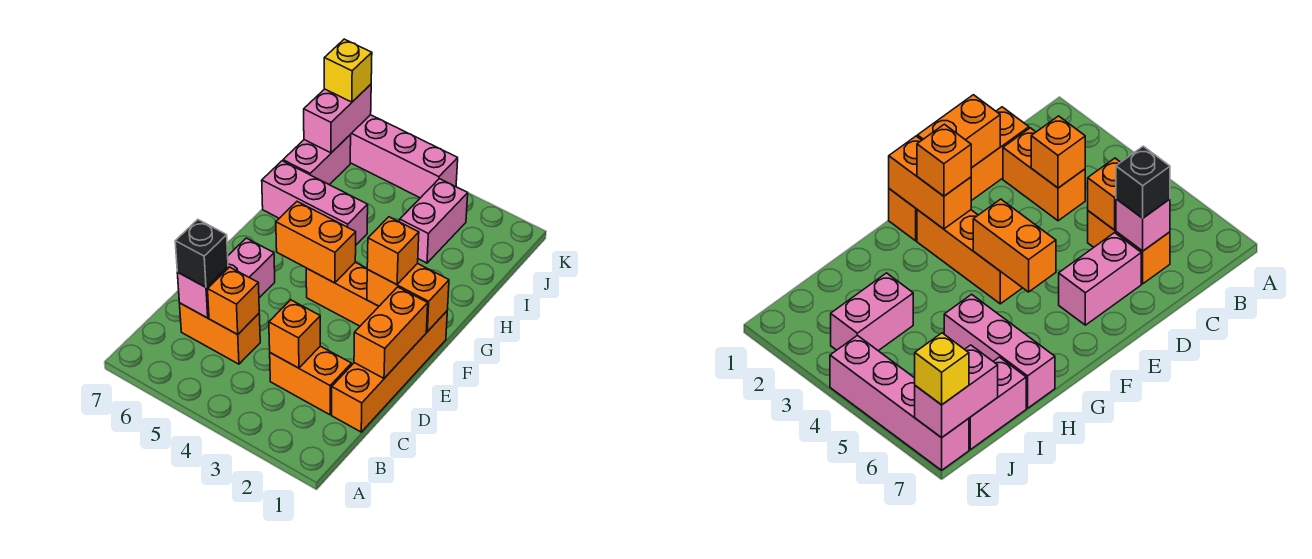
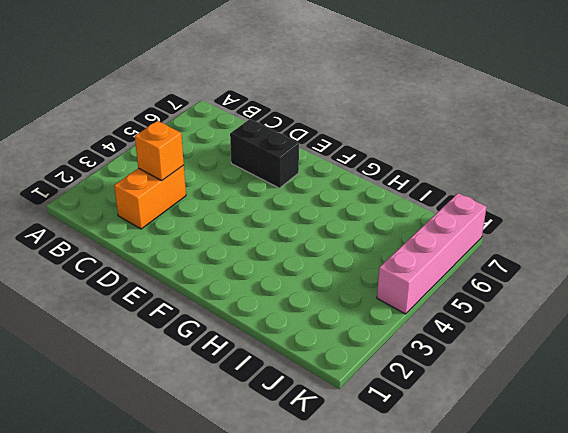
black brick D6:E6 level 1 -> pink brick D6:E6 level 1
none -> orange brick C1:F1 level 1
none -> orange brick C5:C6 level 1
none -> orange brick F2:F4 level 1

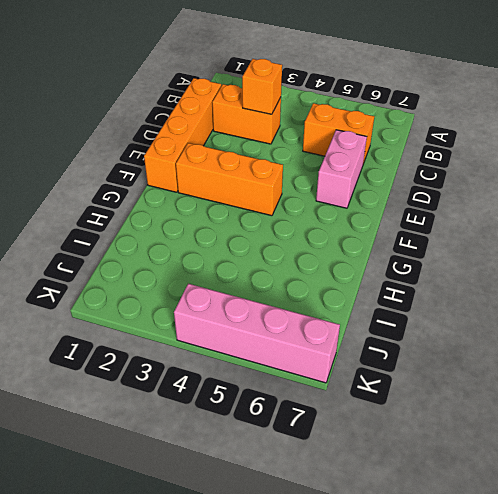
none -> pink brick H5:H7 level 1
none -> pink brick I3:J3 level 1
none -> pink brick I7:J7 level 1

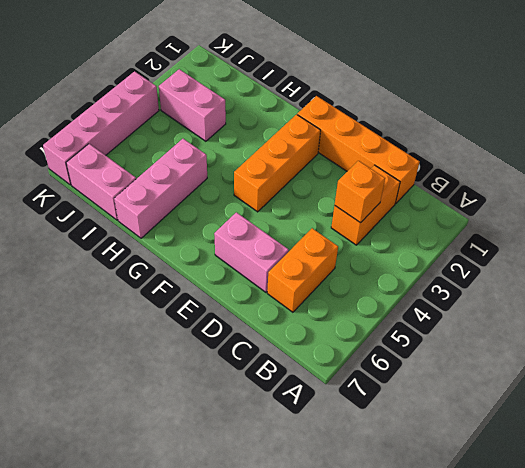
none -> orange brick C5 level 2
none -> pink brick C6 level 2
none -> orange brick D1:E1 level 2

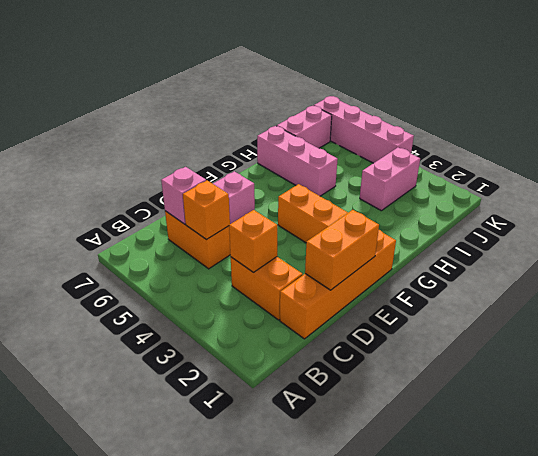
none -> orange brick F1:F2 level 2
none -> orange brick F4:F5 level 2
none -> pink brick J7:K7 level 2

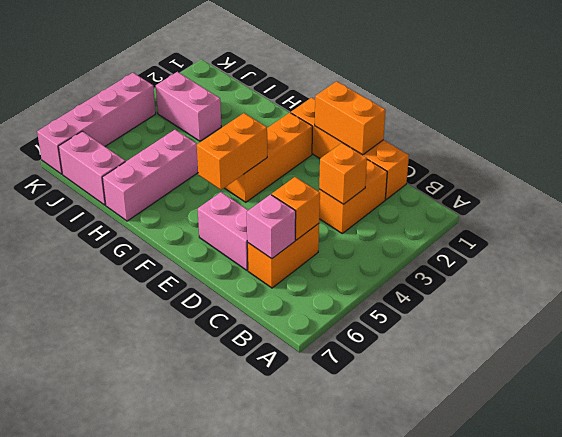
none -> orange brick F1:F2 level 2
none -> pink brick J7:K7 level 2
none -> black brick C6 level 3

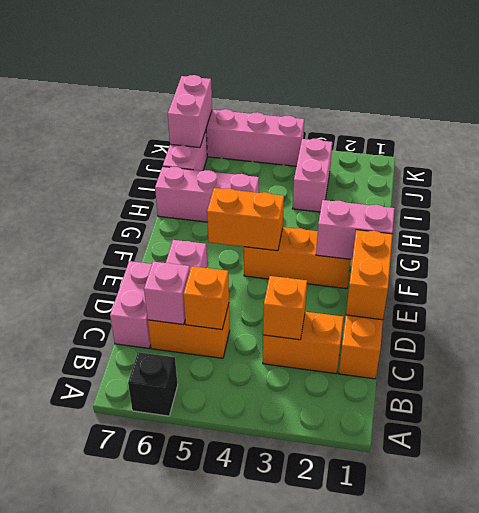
black brick A6 level 1 -> black brick C6 level 3
pink brick C7:D7 level 1 -> none
pink brick F1:F2 level 2 -> orange brick F1:F2 level 2
none -> orange brick F2 level 3
none -> yellow brick K7 level 3

